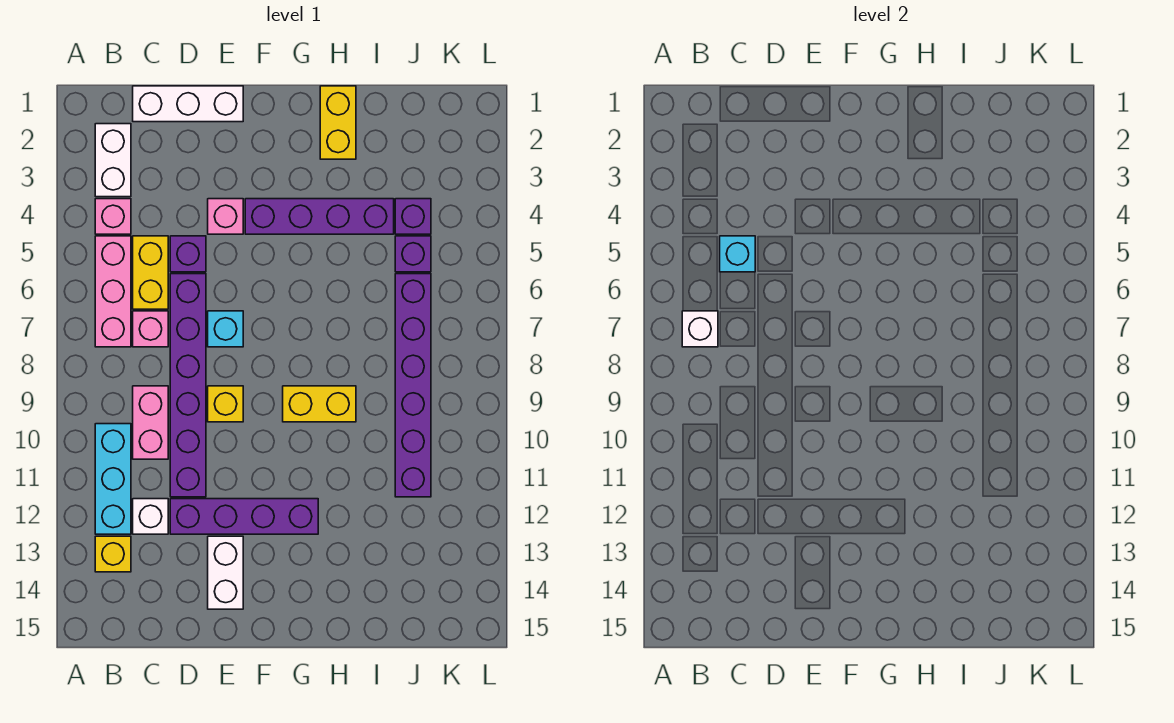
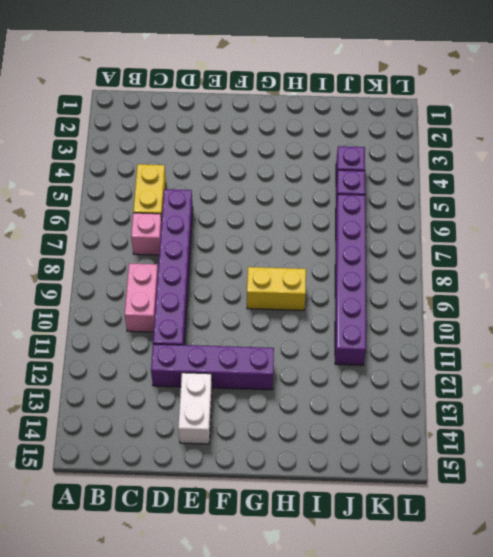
none -> white brick B2:B3 level 1
none -> pink brick B4 level 1
none -> pink brick B5:B7 level 1

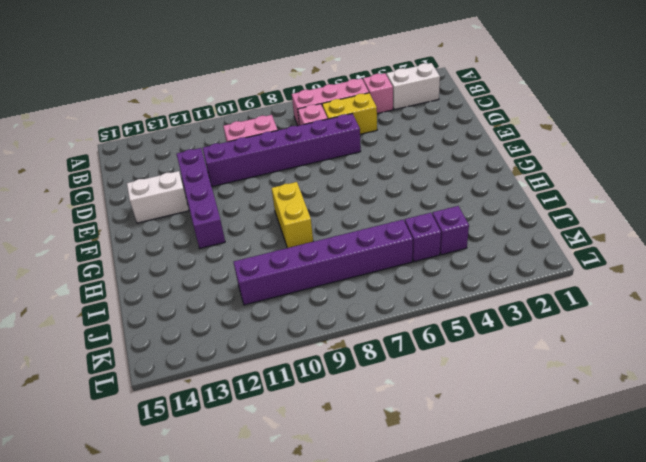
none -> cyan brick B10:B12 level 1
none -> yellow brick B13 level 1
none -> white brick C1:E1 level 1

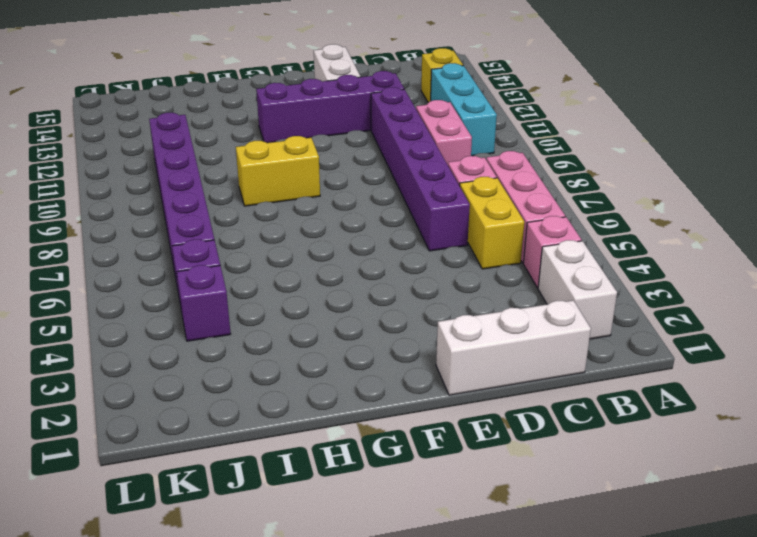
none -> white brick C12 level 1
none -> purple brick D5 level 1
none -> pink brick E4 level 1

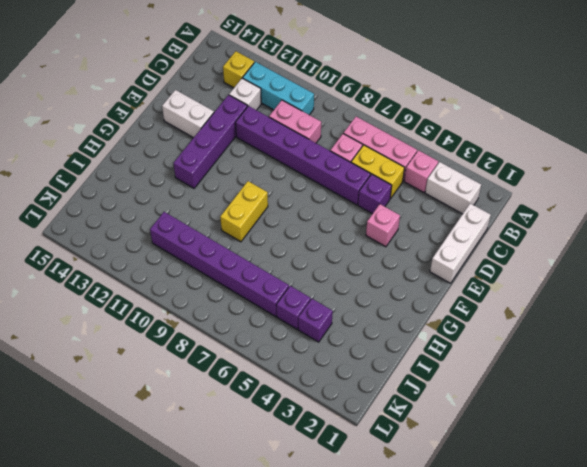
none -> cyan brick E7 level 1
none -> yellow brick E9 level 1
none -> purple brick F4:I4 level 1

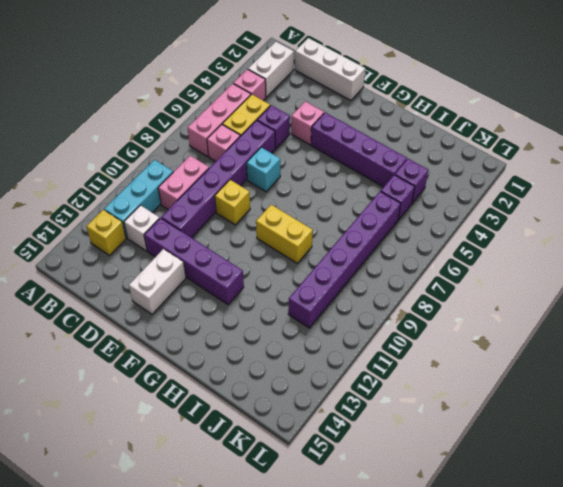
none -> yellow brick H1:H2 level 1
none -> white brick B7 level 2
none -> cyan brick C5 level 2

